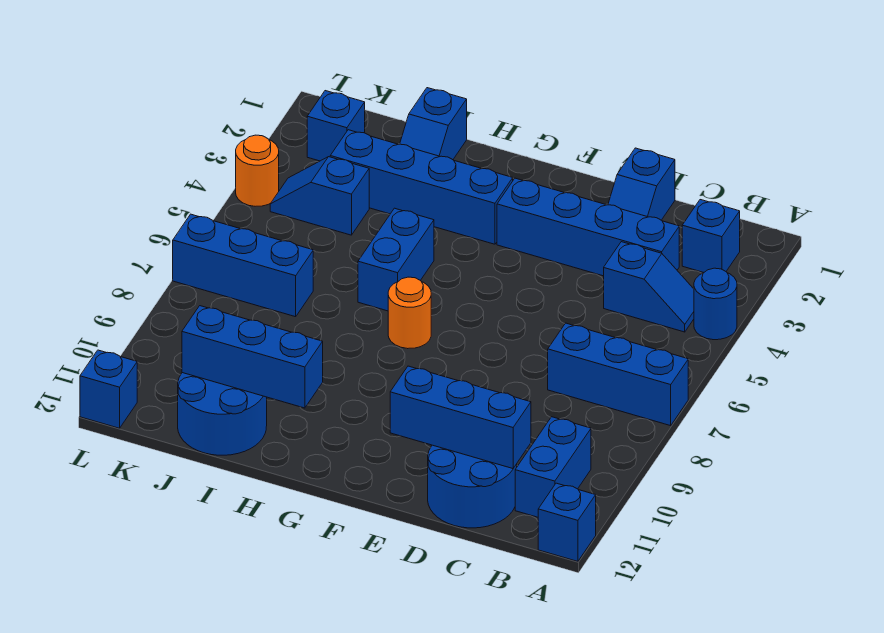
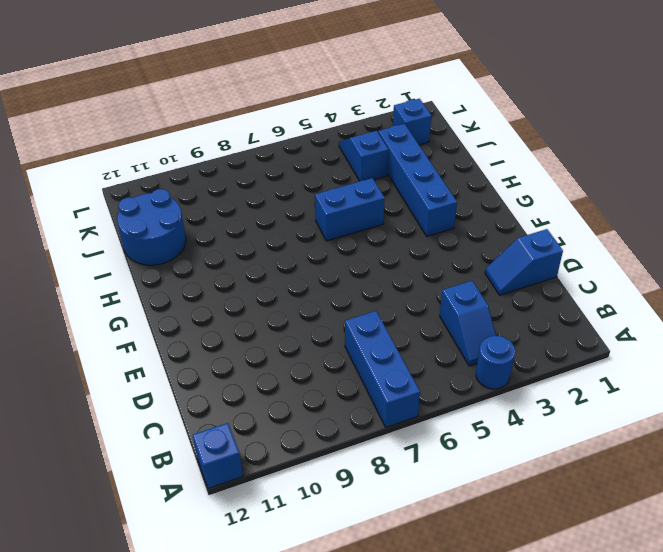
none -> blue brick B2 level 1
none -> blue brick B10:B11 level 1
none -> blue brick C3:F3 level 1

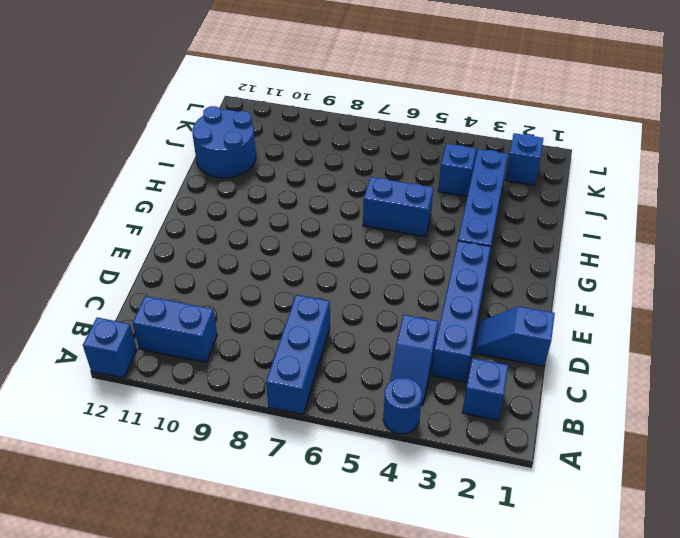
none -> blue round brick C11:D12 level 1
none -> orange round brick G7 level 1
none -> blue slope I1:I2 level 1 top 1

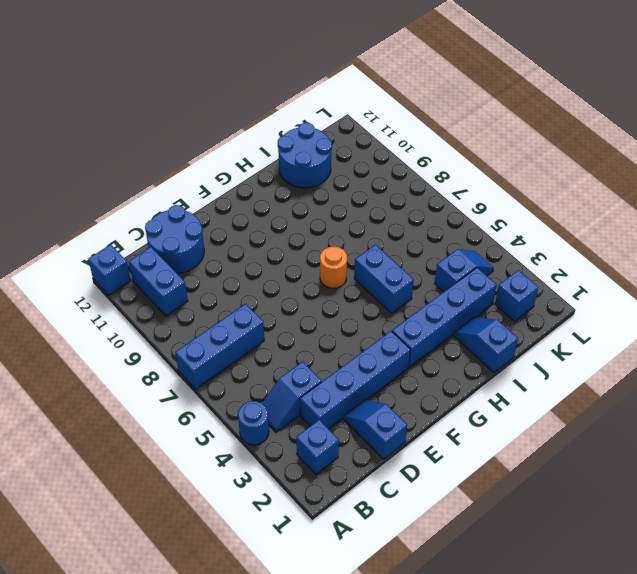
none -> blue brick J7:L7 level 1
none -> orange round brick L4 level 1
none -> blue brick L12 level 1

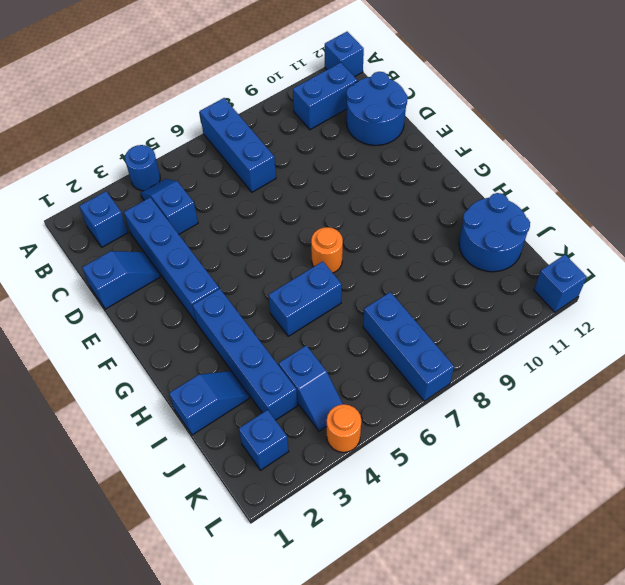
none -> blue brick C11:E11 level 2
none -> blue brick H11:J11 level 2

